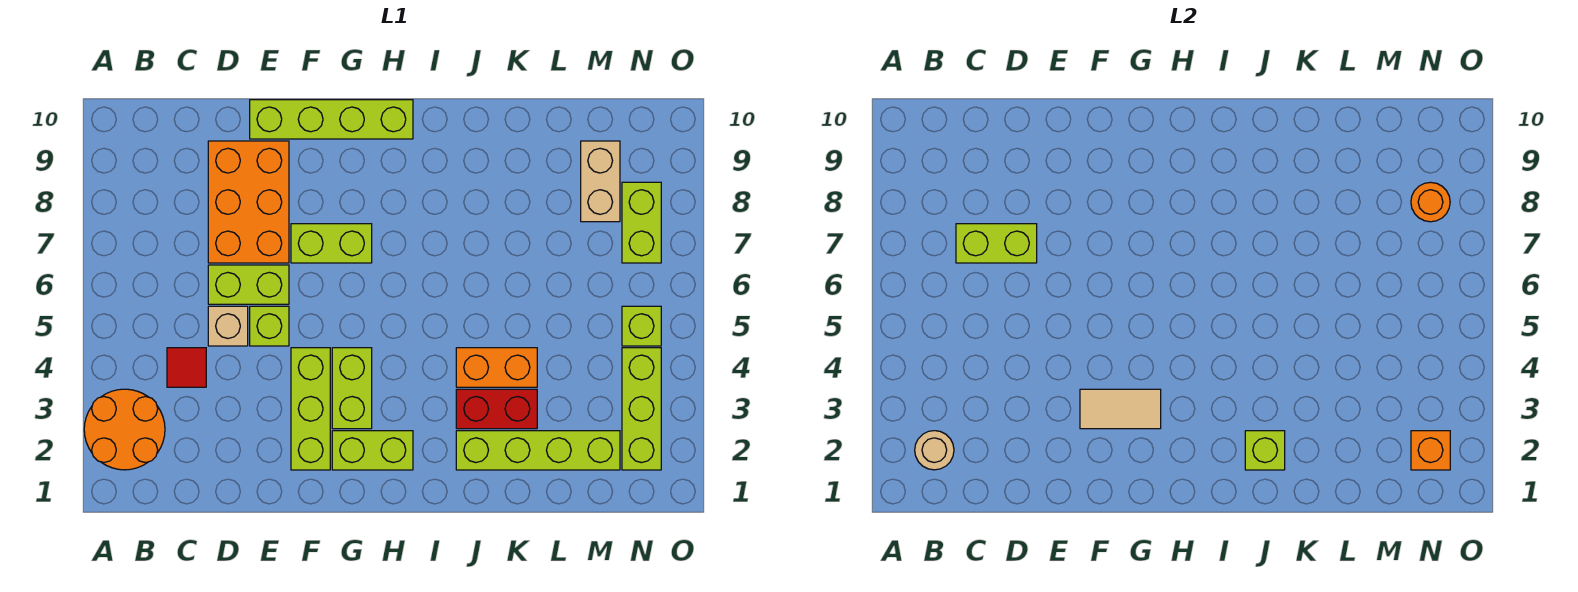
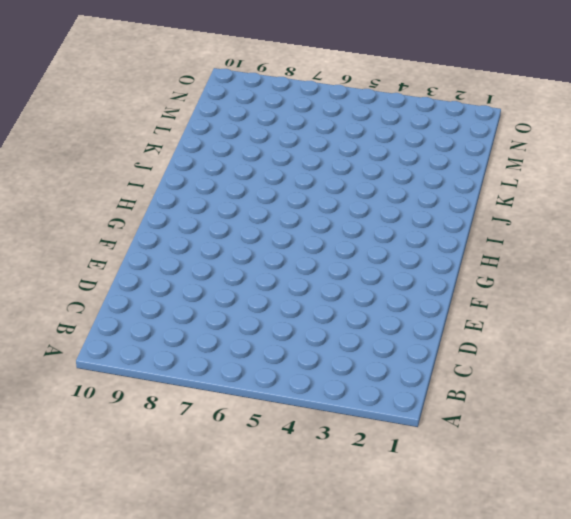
none -> orange round brick A2:B3 level 1
none -> red tile C4 level 1
none -> tan brick D5 level 1

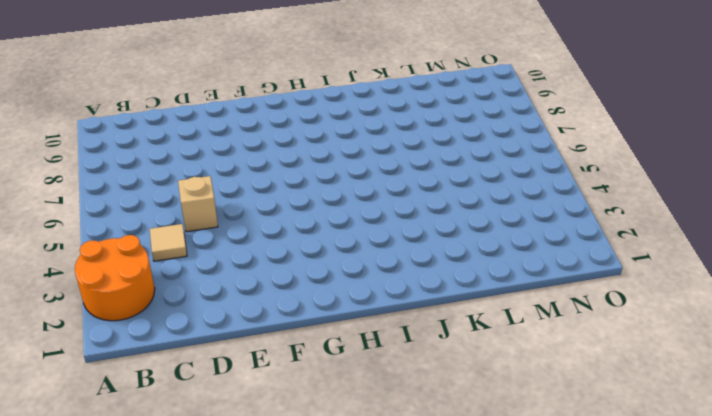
tan tile C4 level 1 -> red tile C4 level 1
none -> lime brick D6:E6 level 1
none -> orange brick D7:E9 level 1
none -> lime brick E5 level 1

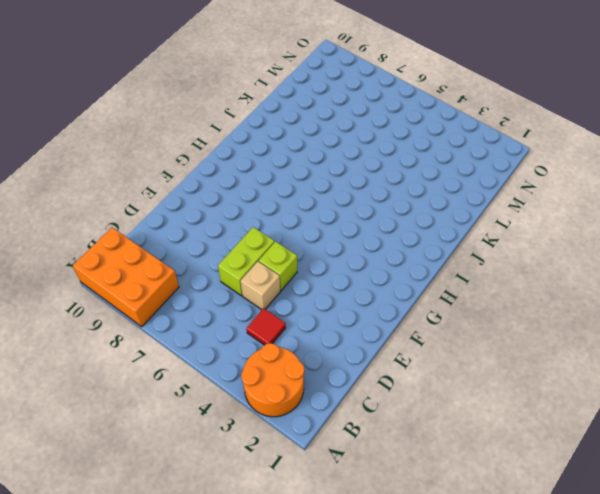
orange brick A8:B10 level 1 -> orange brick D7:E9 level 1
none -> lime brick E10:H10 level 1
none -> lime brick F2:F4 level 1
none -> lime brick F7:G7 level 1

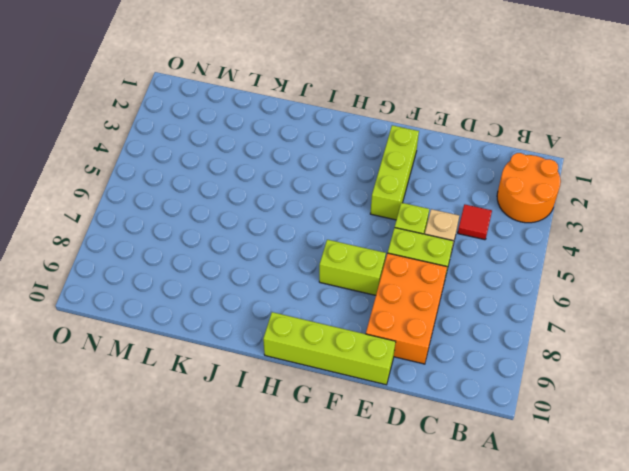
none -> lime brick G2:H2 level 1
none -> lime brick G3:G4 level 1
none -> lime brick J2:M2 level 1

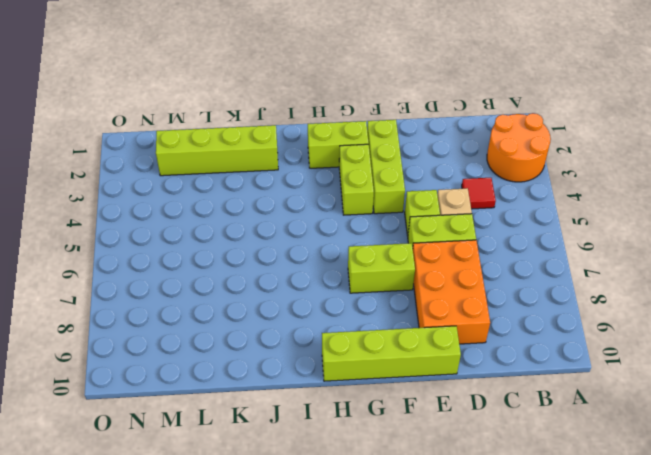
none -> red brick J3:K3 level 1
none -> orange brick J4:K4 level 1
none -> tan brick M8:M9 level 1

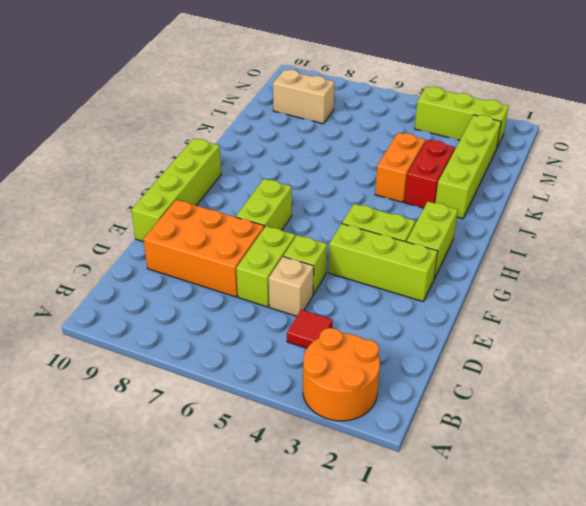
none -> lime brick N5 level 1
none -> lime brick N7:N8 level 1
none -> tan round brick B2 level 2

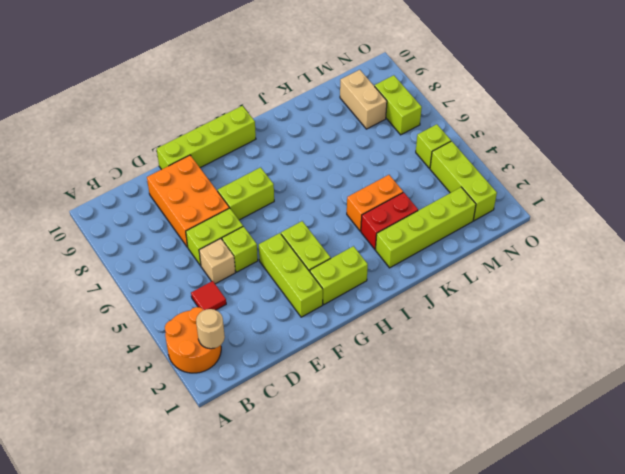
none -> lime brick C7:D7 level 2
none -> tan tile F3:G3 level 2
none -> lime brick J2 level 2

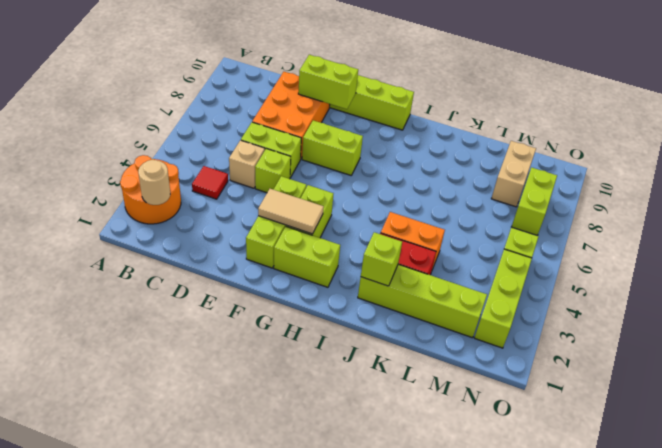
lime brick E9:F9 level 2 -> lime brick C7:D7 level 2
none -> orange brick N2 level 2
none -> orange round brick N8 level 2

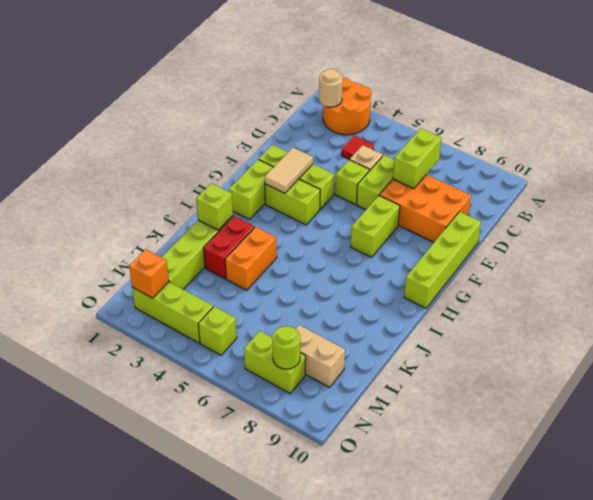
lime round brick N8 level 2 -> orange round brick N8 level 2

